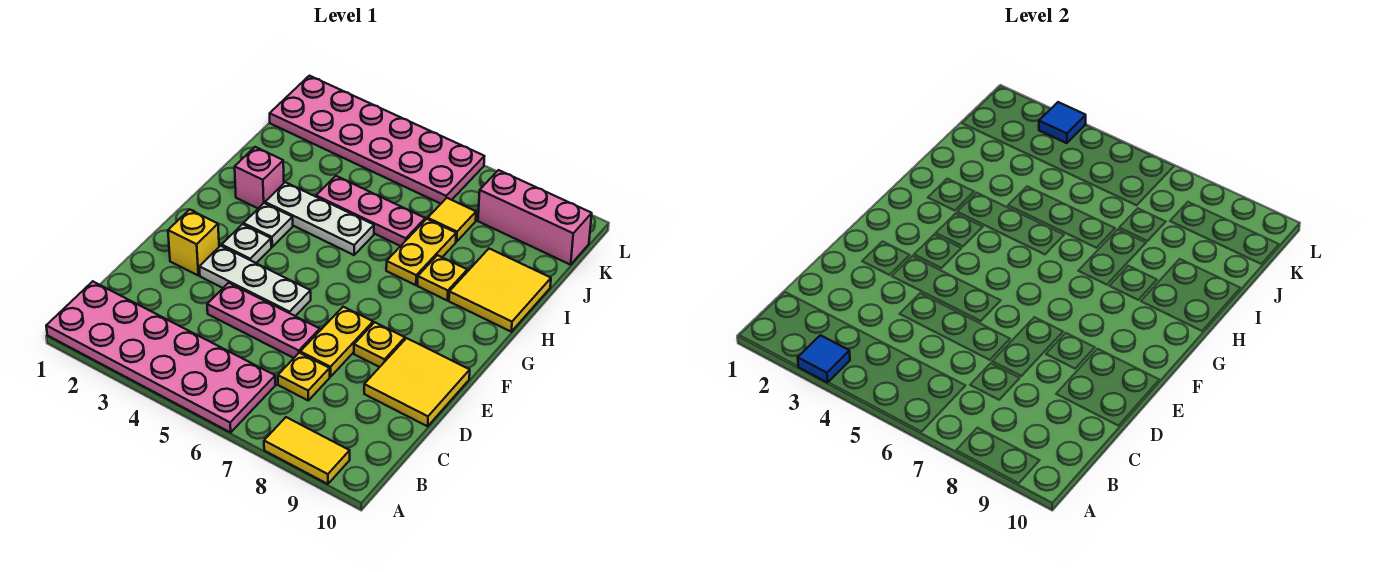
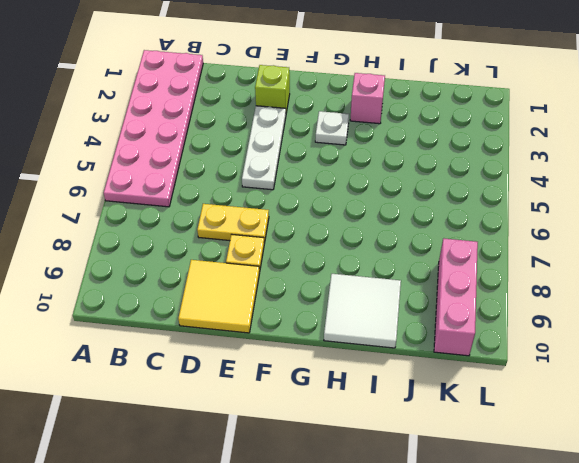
lime brick E2 level 1 -> yellow brick E2 level 1
white tile H9:I10 level 1 -> yellow tile H9:I10 level 1
none -> yellow tile A8:A9 level 1
none -> yellow plate C7 level 1
none -> pink plate D4:D6 level 1

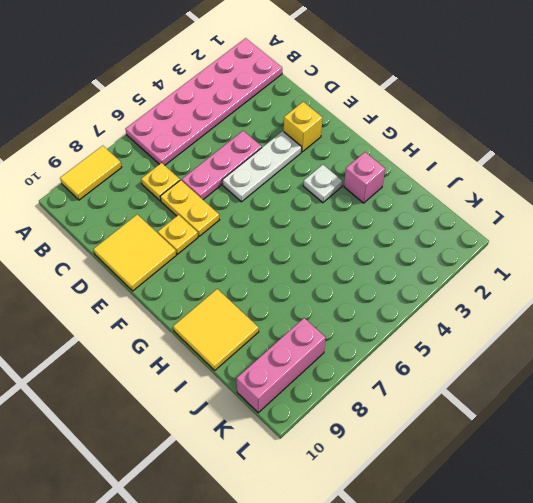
none -> white plate F3 level 1
none -> white plate H3:H5 level 1
none -> yellow plate H7:I7 level 1

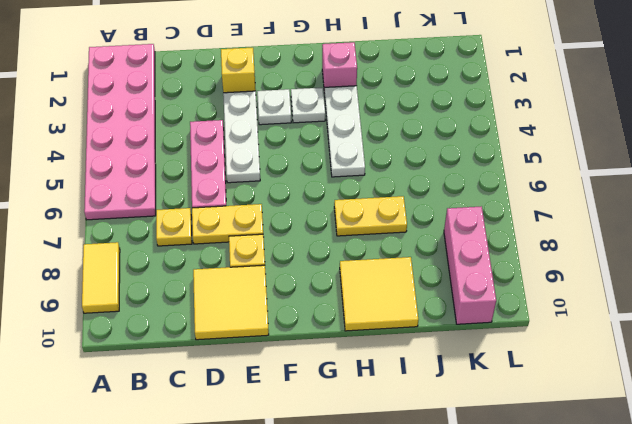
none -> yellow plate H8 level 1
none -> pink plate I4:I6 level 1
none -> yellow tile J7 level 1

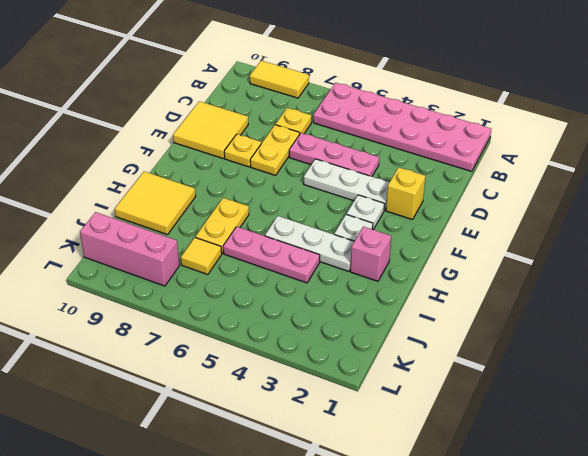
none -> yellow plate H8 level 1
none -> pink plate K1:L6 level 1
none -> blue tile A3 level 2

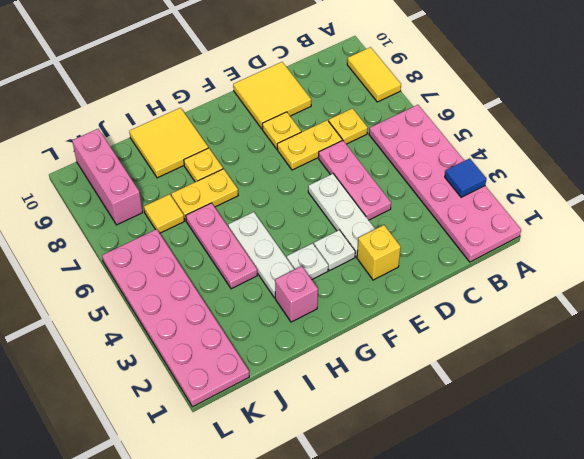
none -> blue tile L3 level 2

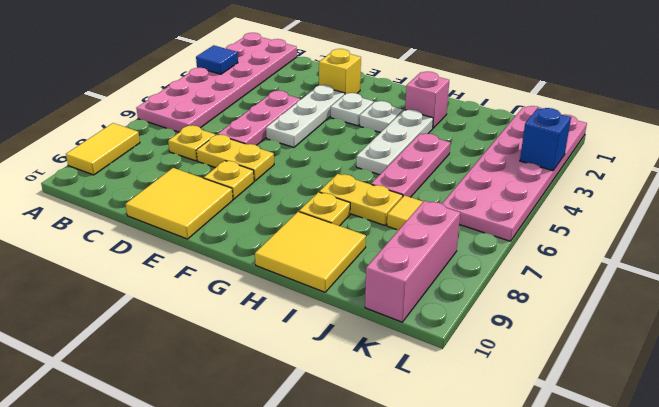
blue brick L3 level 2 -> blue tile L3 level 2

